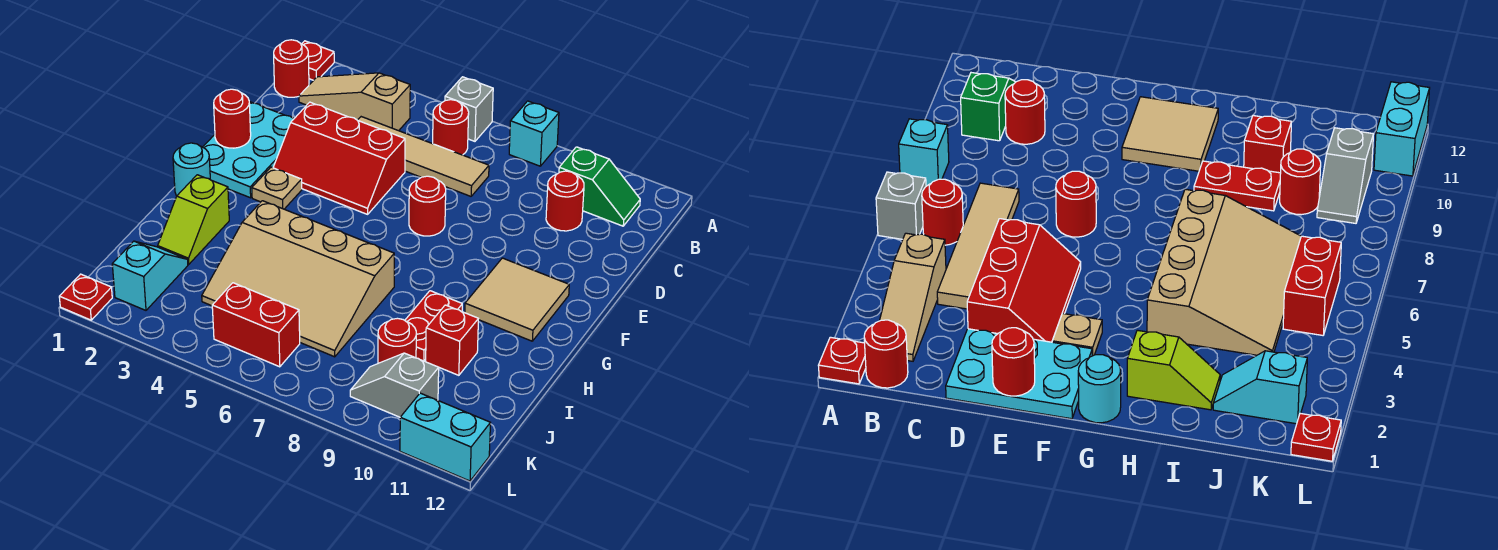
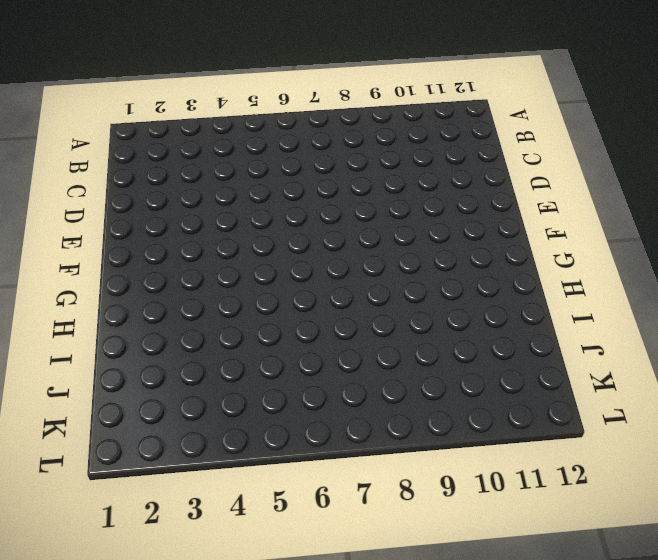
none -> red plate A1 level 1
none -> grey brick A6 level 1
none -> cyan brick A8 level 1

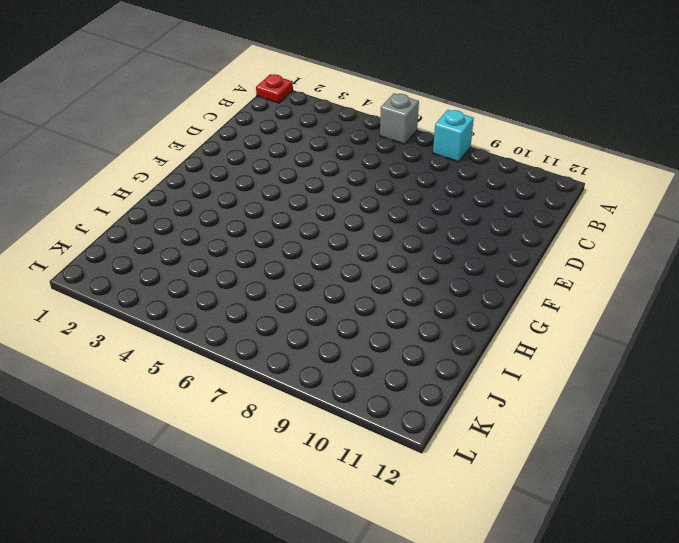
none -> red round brick B1 level 1
none -> tan slope B2:B4 level 1 top 4
none -> red round brick B6 level 1

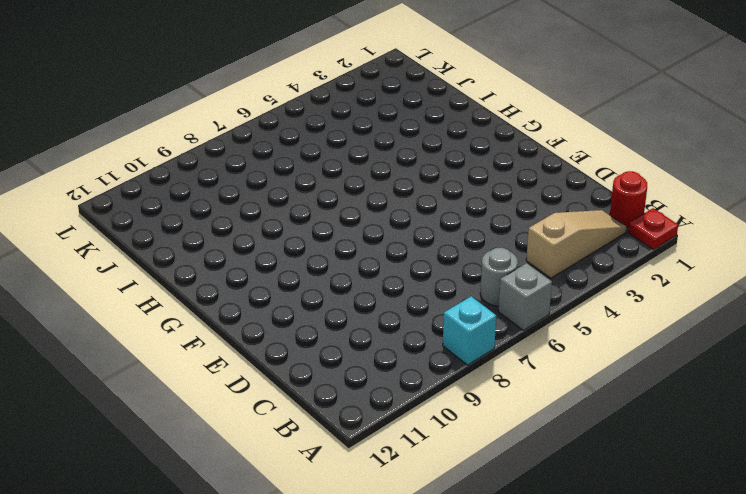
grey round brick B6 level 1 -> red round brick B6 level 1
none -> green slope B10:B11 level 1 top 10
none -> tan tile C4:C7 level 1
none -> red round brick C10 level 1

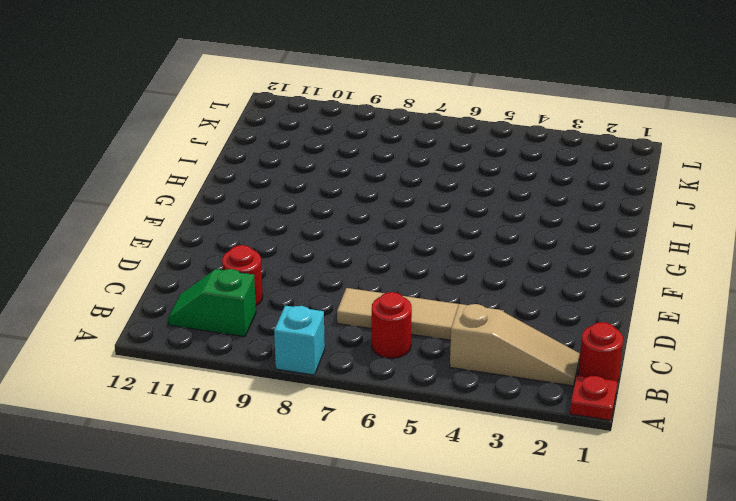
none -> grey brick A6 level 1
none -> cyan plate D1:F2 level 1
none -> red slope D3:E5 level 1 top D

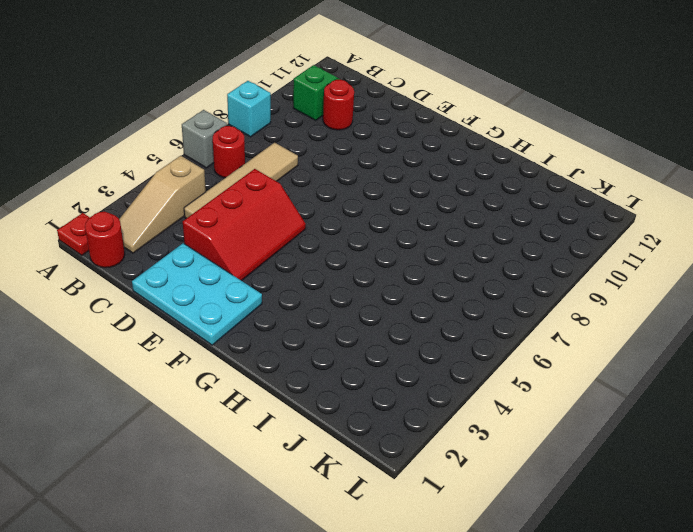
none -> red round brick E7 level 1
none -> tan plate F3 level 1
none -> tan tile F10:G11 level 1

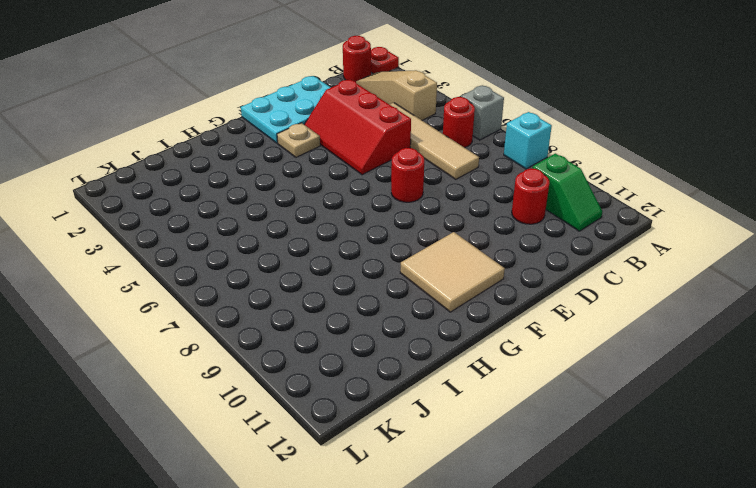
none -> cyan round brick G1 level 1
none -> lime slope H2:I2 level 1 top H
none -> tan slope H4:J7 level 1 top H

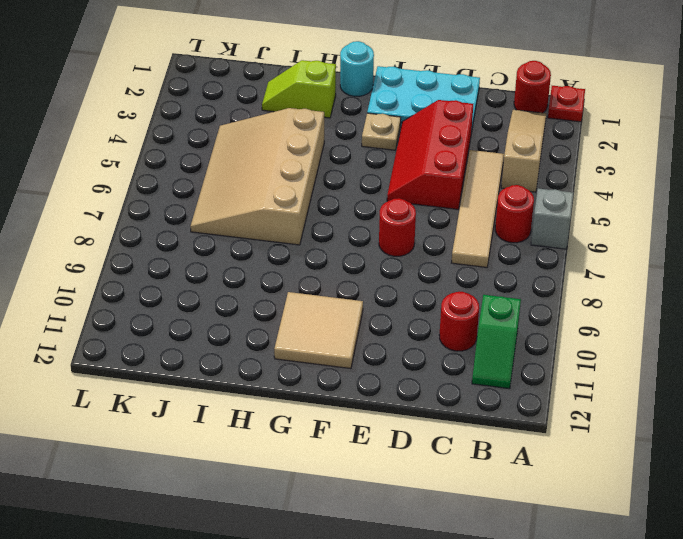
none -> cyan brick A8 level 1
none -> red plate H9:I9 level 1
none -> red brick I10 level 1

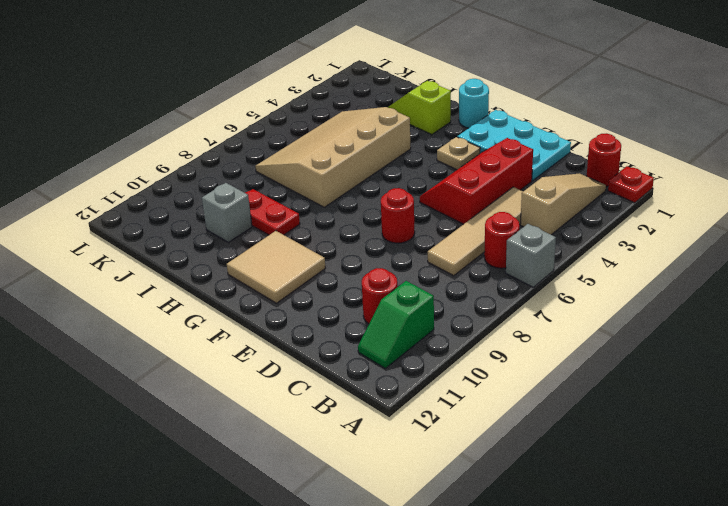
grey brick I10 level 1 -> red brick I10 level 1
none -> cyan brick A8 level 1
none -> cyan slope J2:K2 level 1 top K
none -> red round brick J9 level 1

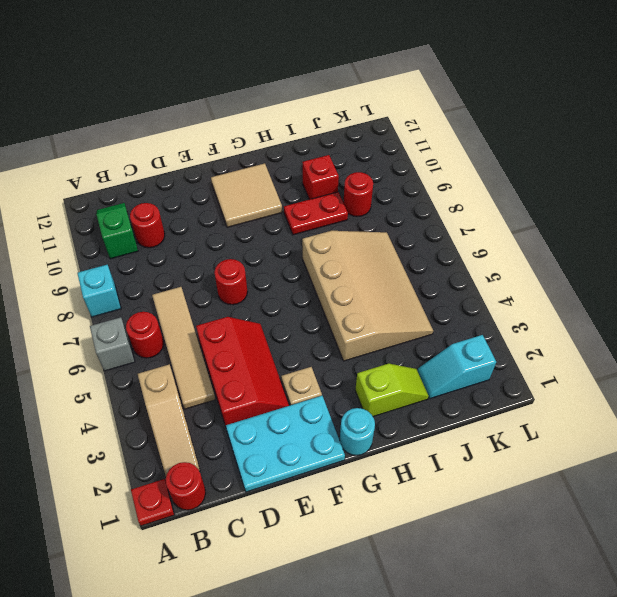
none -> red brick K5:K6 level 1
none -> grey slope K9:K10 level 1 top 10
none -> red plate L1 level 1

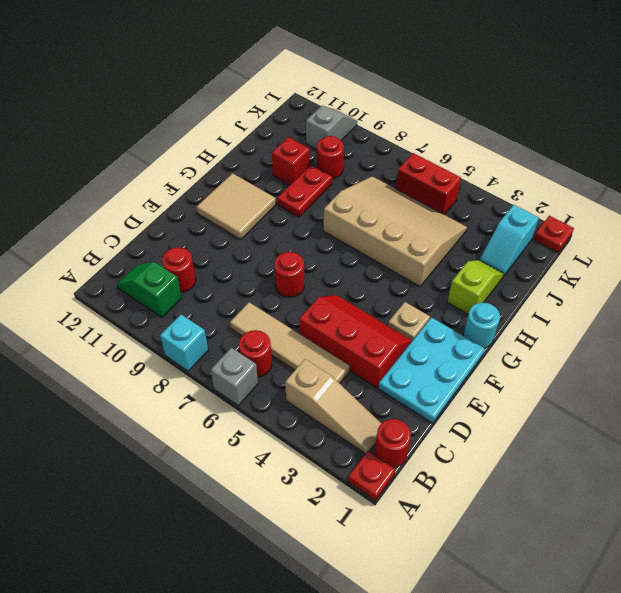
grey slope K10:L10 level 1 top K -> grey slope K9:K10 level 1 top 10
none -> cyan brick L11:L12 level 1
none -> red round brick E1 level 2

